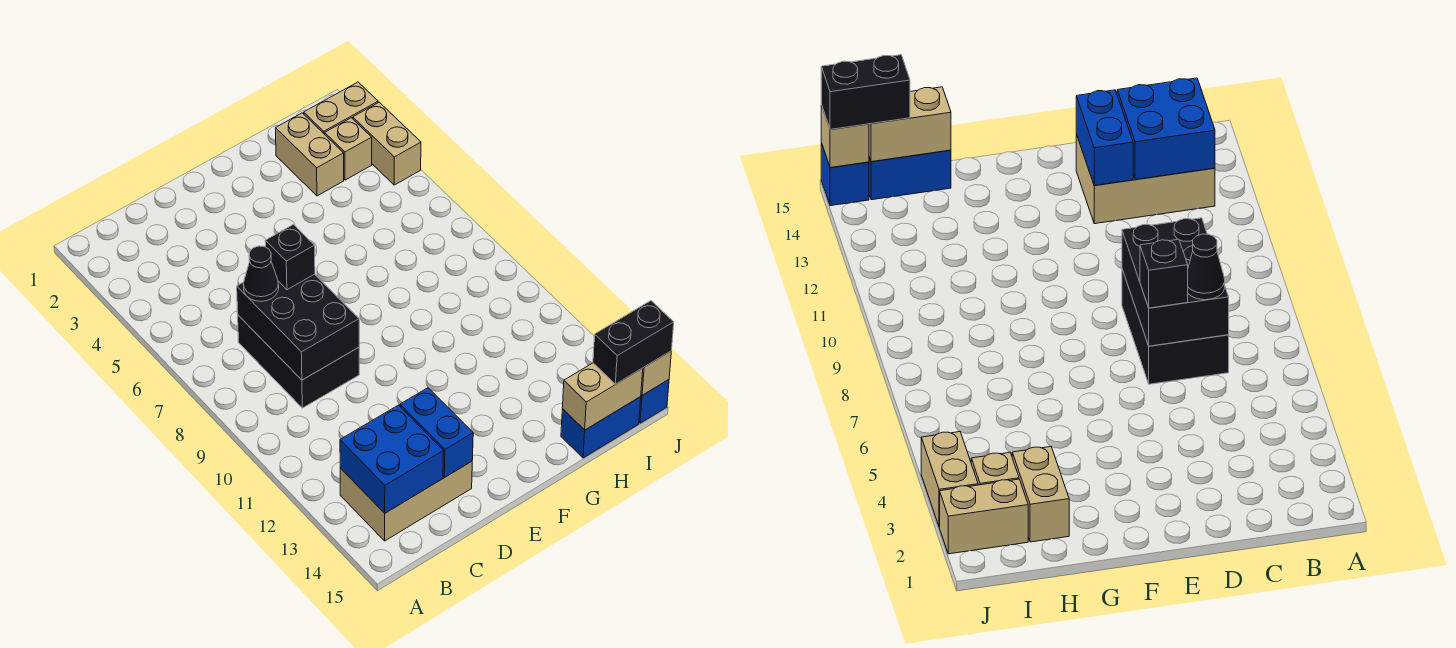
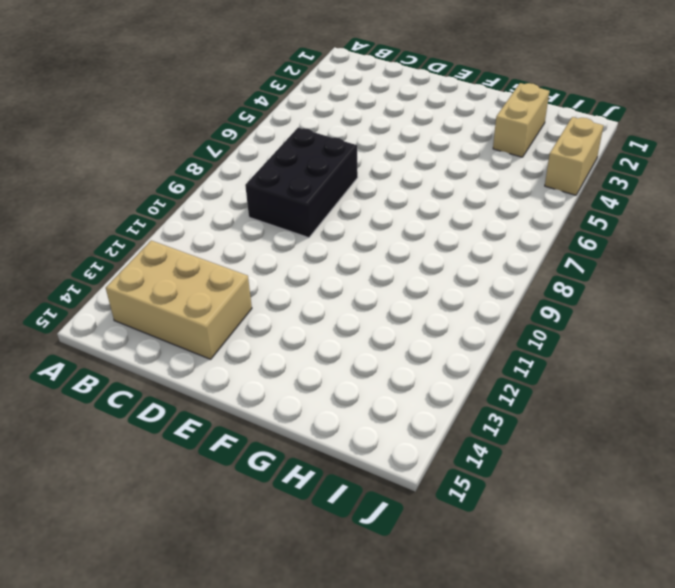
none -> blue brick H15:I15 level 1
none -> tan brick I2:J2 level 1
none -> tan brick I3 level 1

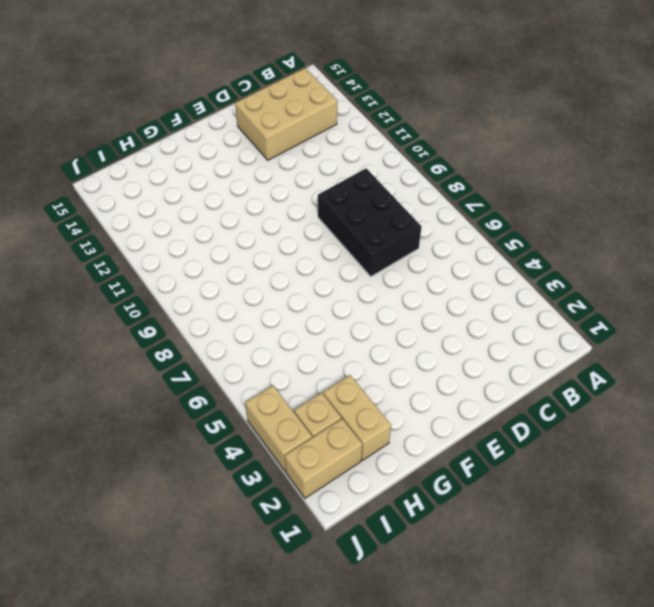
none -> blue brick H15:I15 level 1
none -> blue brick J15 level 1
none -> blue brick B13:C14 level 2

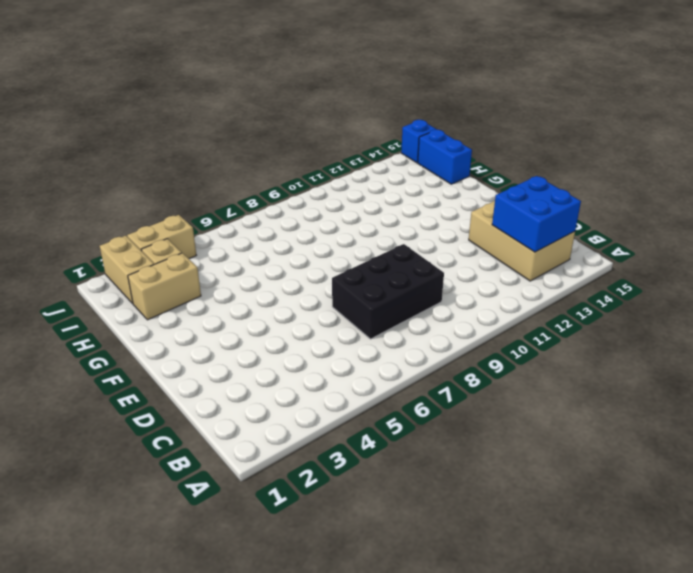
none -> black brick C7:D9 level 2
none -> blue brick D13:D14 level 2
none -> tan brick H15:I15 level 2

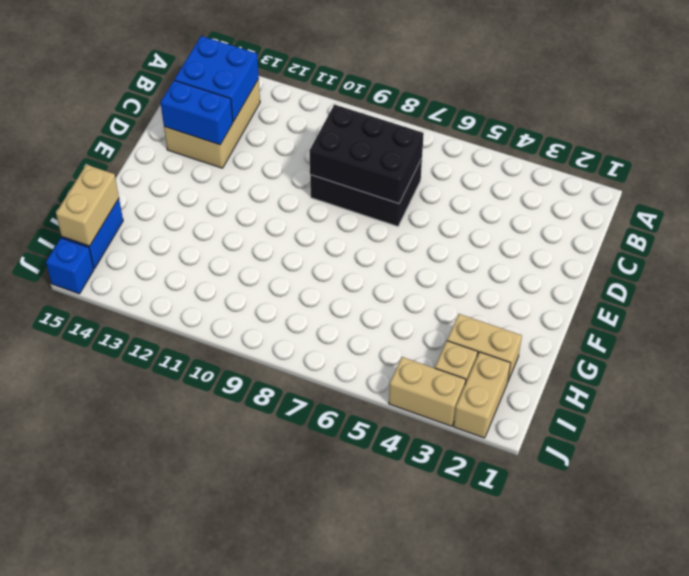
none -> tan brick J15 level 2
none -> black cone C7 level 3
none -> black brick D7 level 3

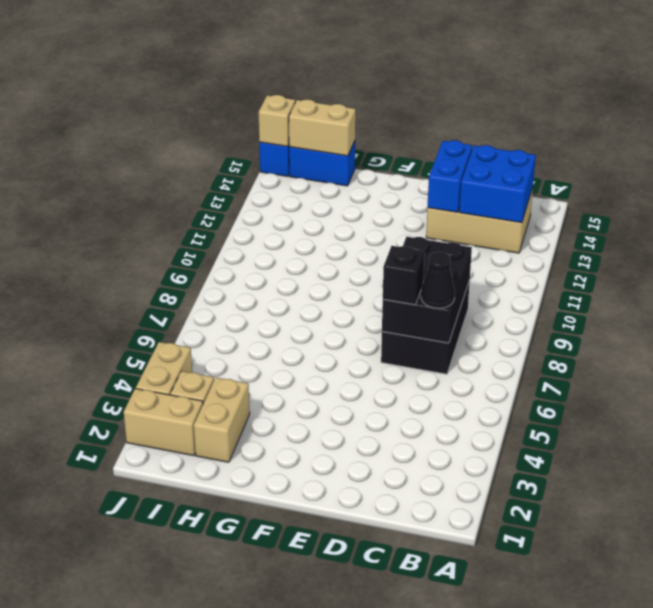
none -> black brick I15:J15 level 3

